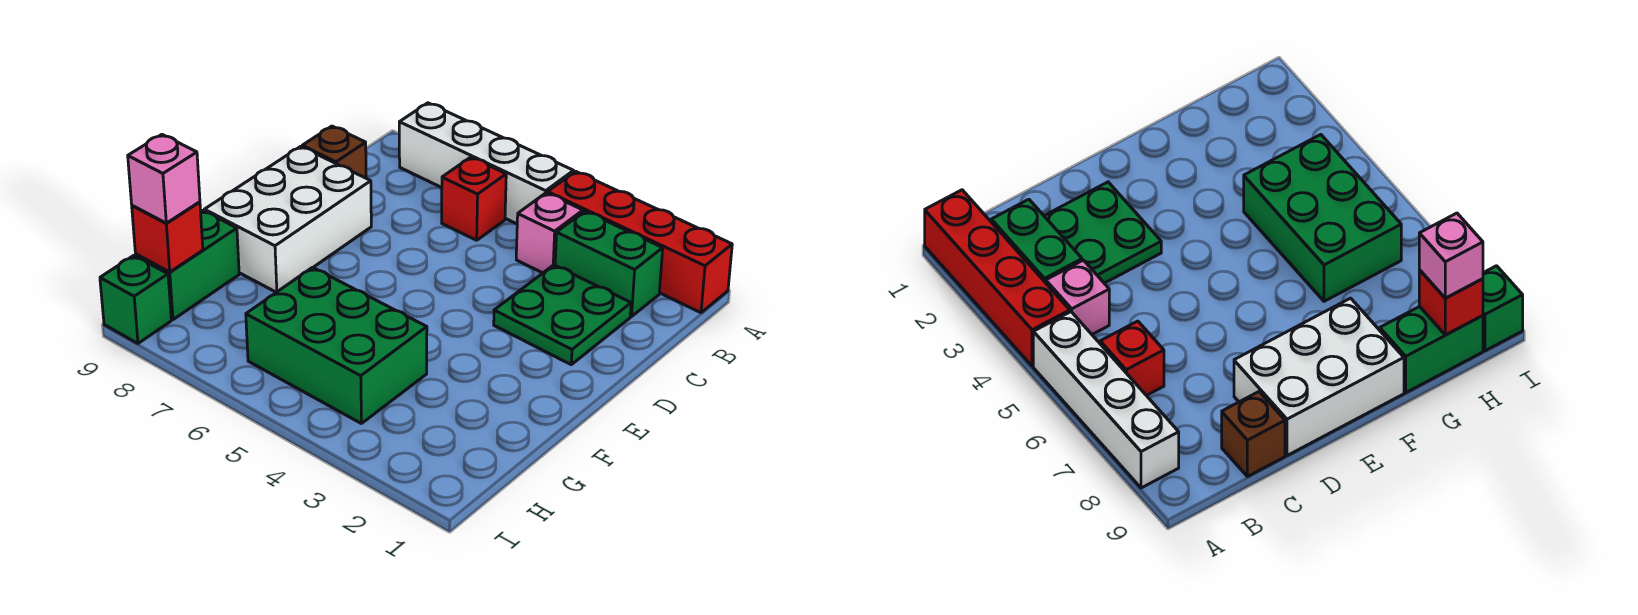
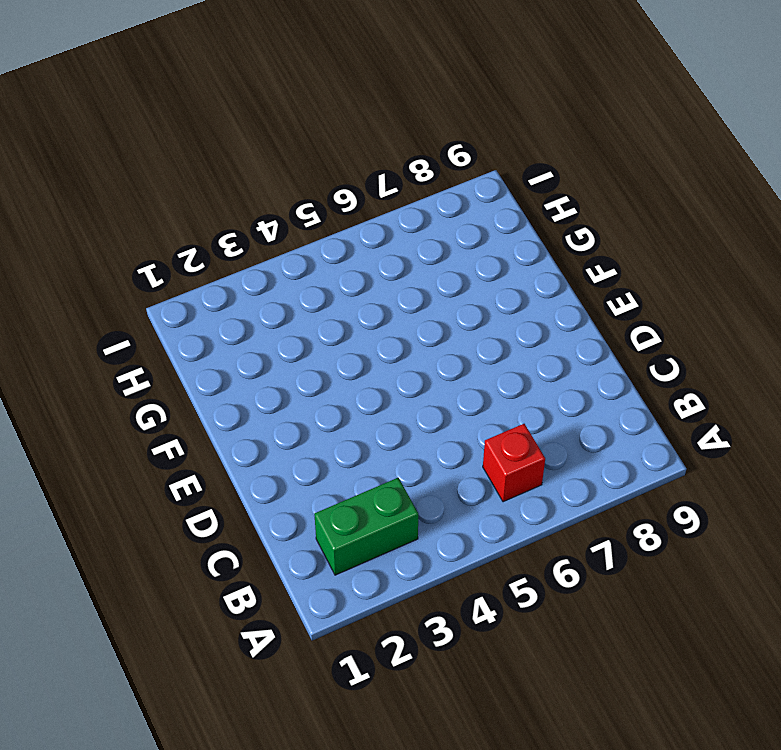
none -> red brick A1:A4 level 1
none -> white brick A5:A8 level 1
none -> pink brick B4 level 1

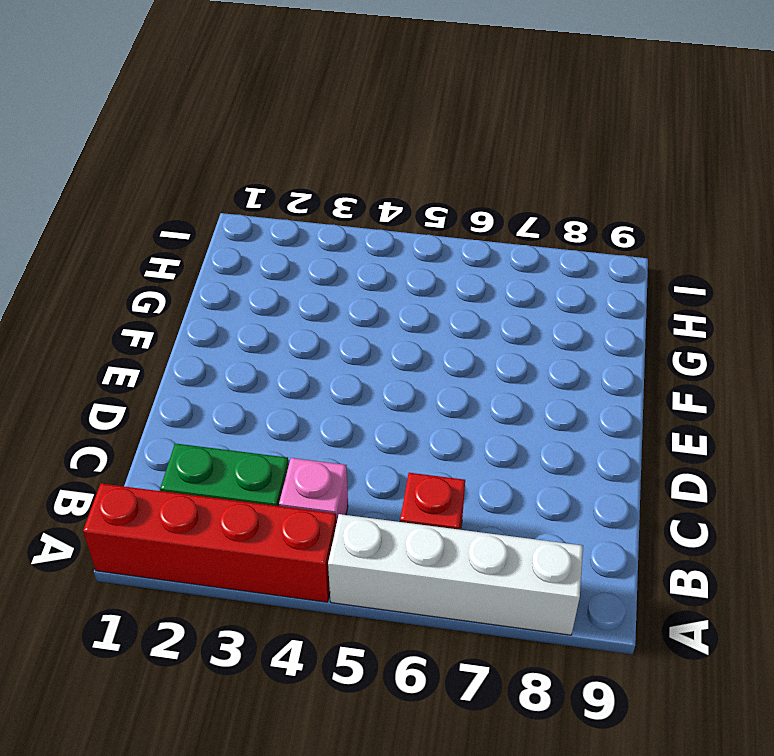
none -> green plate C2:D3 level 1
none -> brown brick C9 level 1
none -> white brick D8:F9 level 1

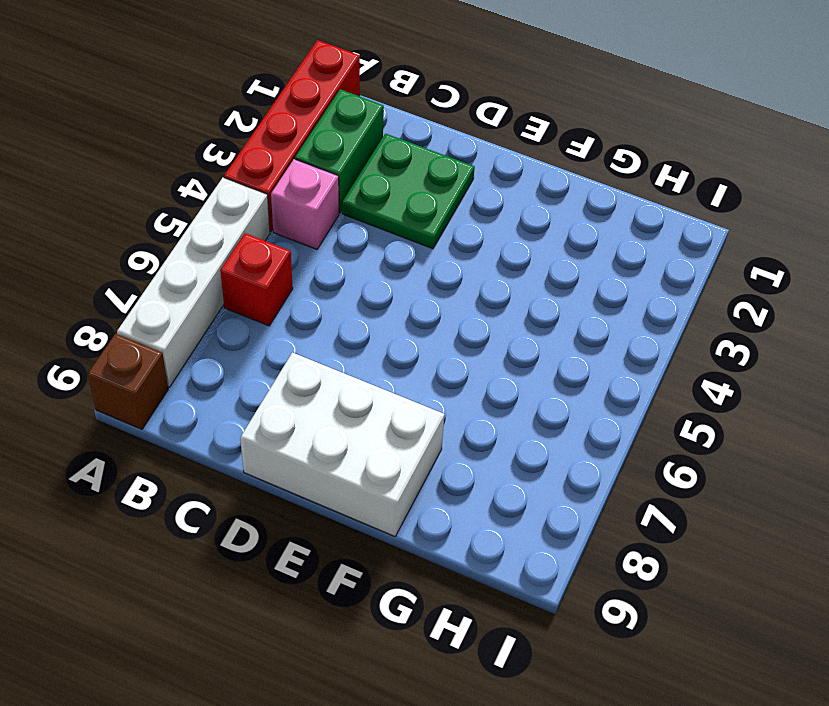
brown brick A9 level 1 -> brown brick C9 level 1
none -> green brick G4:H6 level 1
none -> green brick G9:H9 level 1
none -> green brick I9 level 1

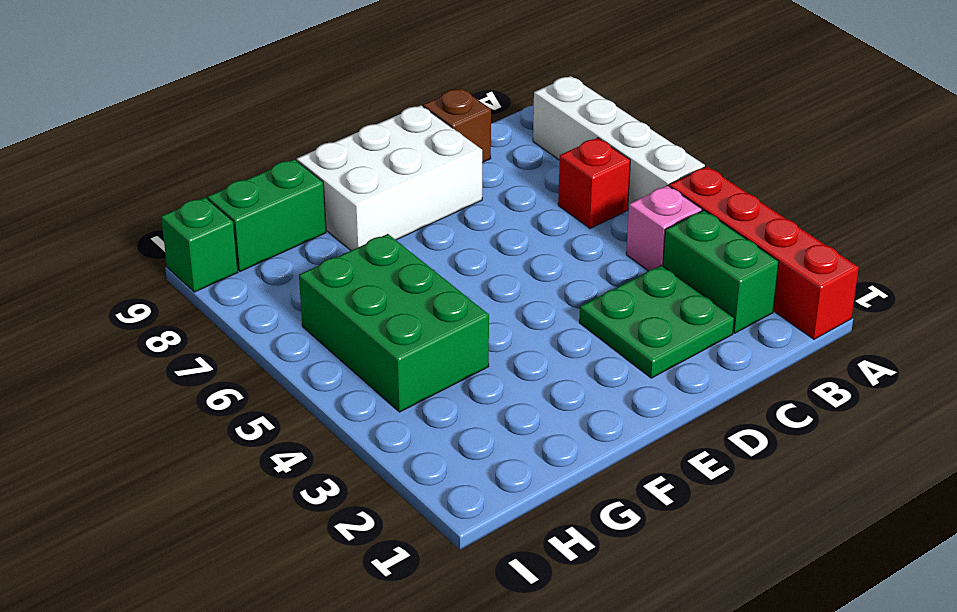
none -> red brick H9 level 2
none -> pink brick H9 level 3

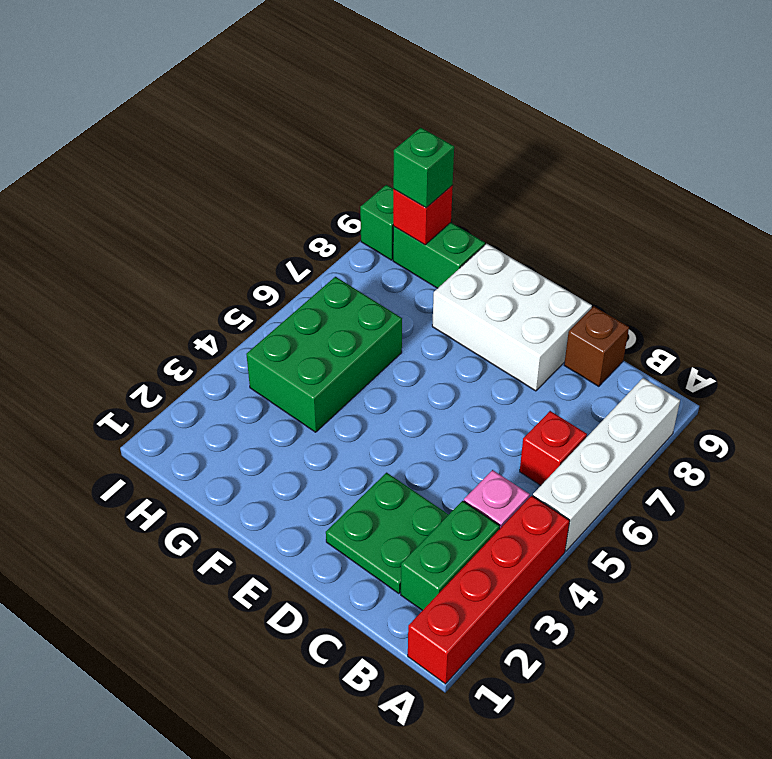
green brick H9 level 3 -> pink brick H9 level 3

